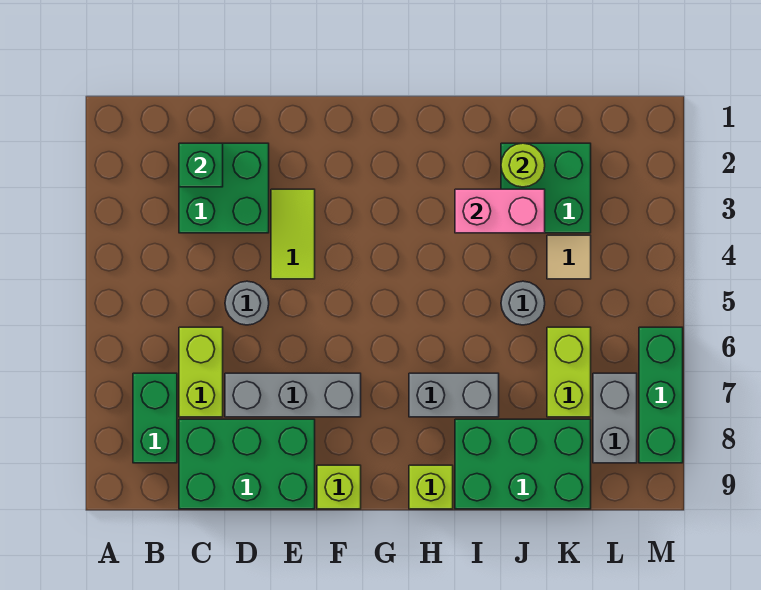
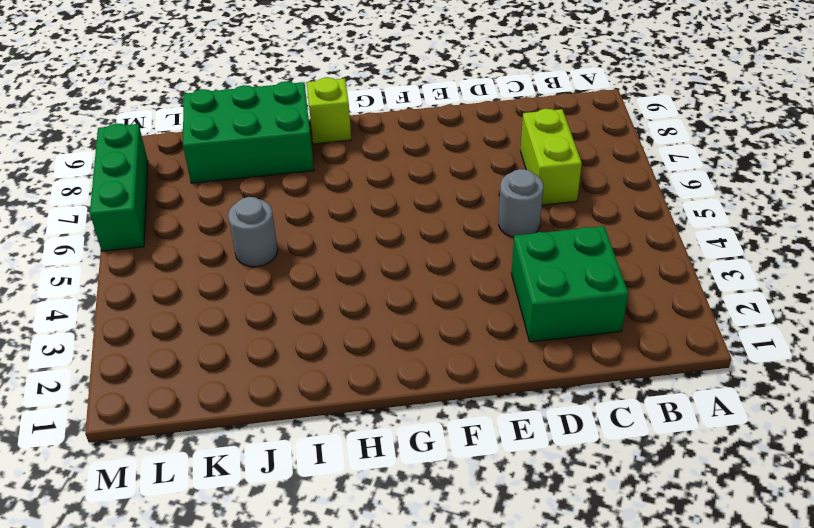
none -> green brick B7:B8 level 1
none -> green brick C8:E9 level 1
none -> grey brick D7:F7 level 1

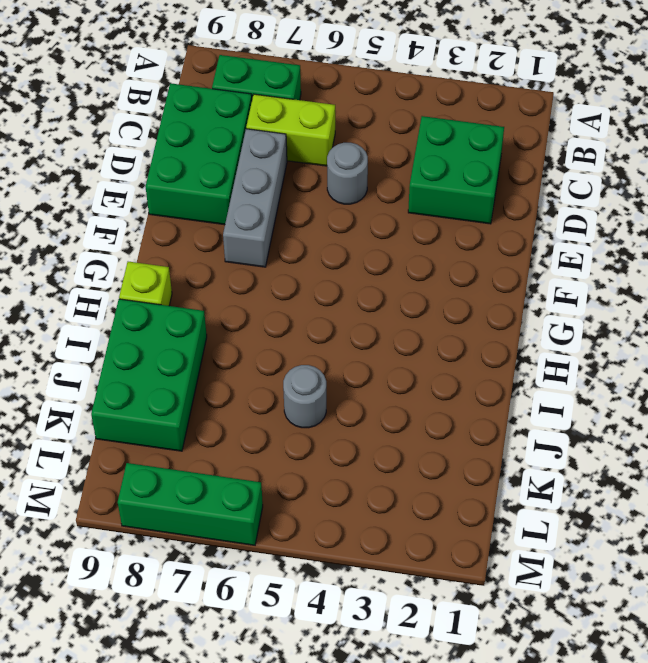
none -> lime tile E3:E4 level 1
none -> lime brick F9 level 1
none -> grey brick H7:I7 level 1

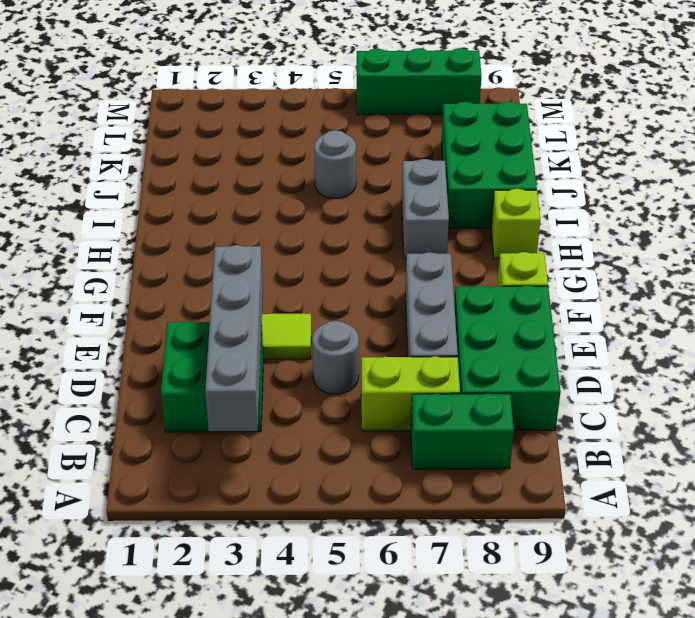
grey brick B3:E3 level 2 -> none
none -> green brick J2:K3 level 1
none -> tan tile K4 level 1
none -> lime brick K6:K7 level 1

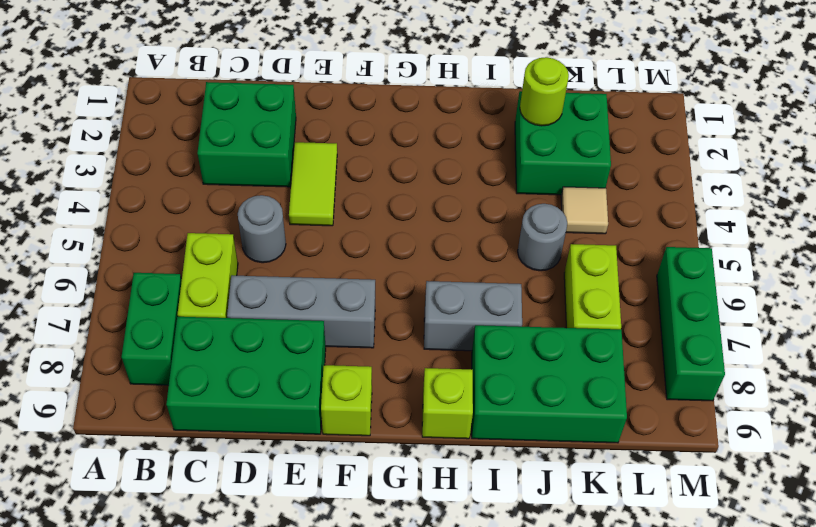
none -> grey brick L7:L8 level 1
none -> green brick C2 level 2
none -> pink brick I3:J3 level 2

